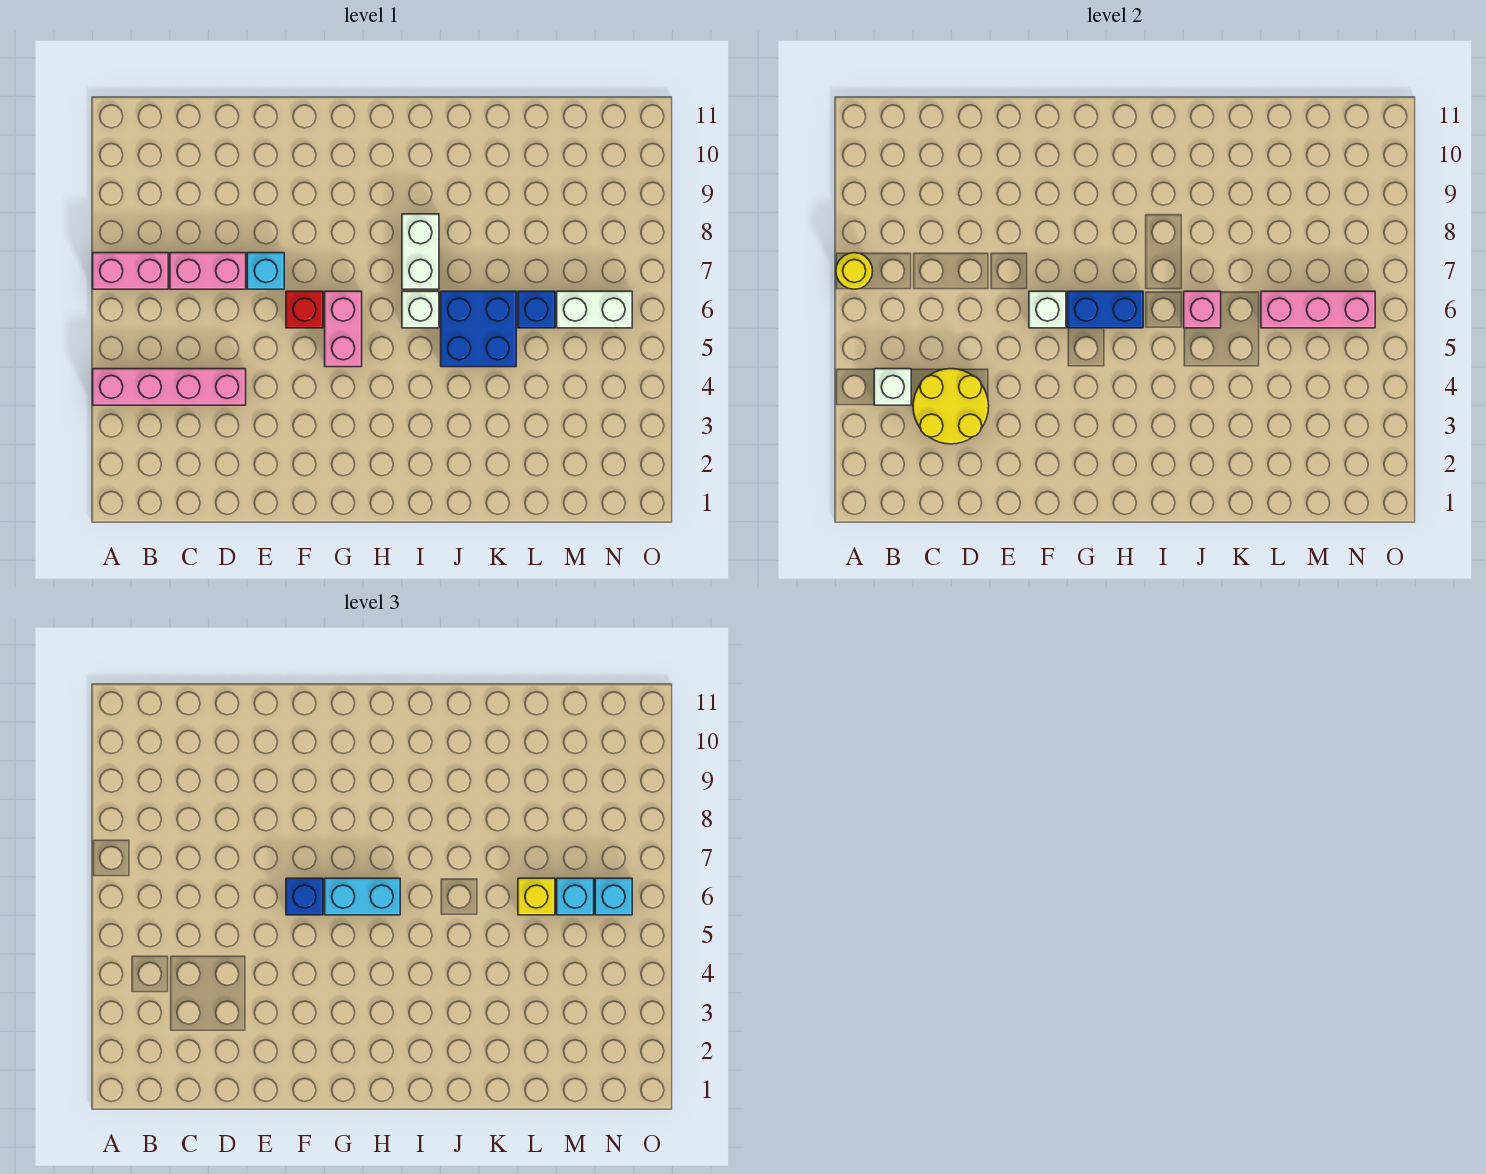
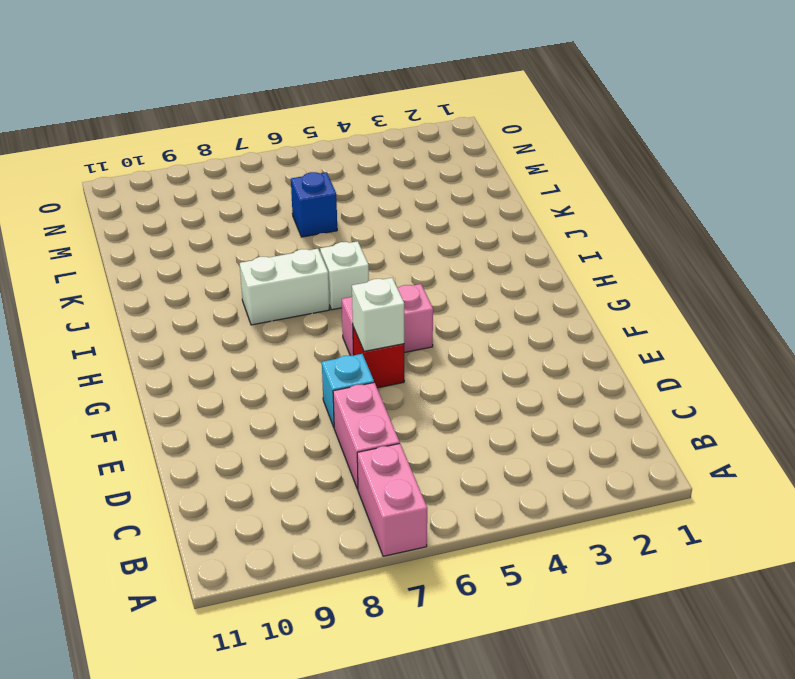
none -> pink brick A4:D4 level 1
none -> blue brick J5:K6 level 1
none -> white brick M6:N6 level 1

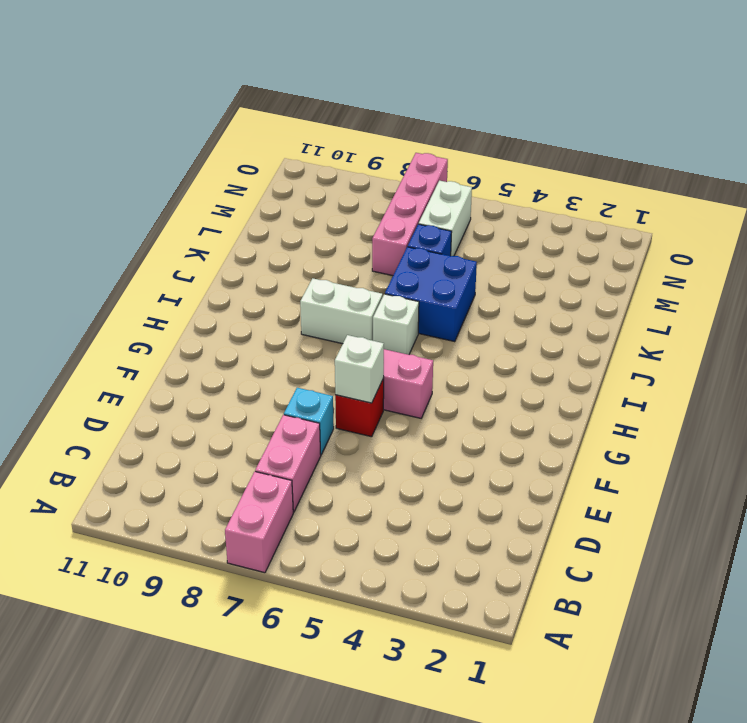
pink brick L7:O7 level 1 -> pink brick A4:D4 level 1
none -> yellow round brick A7 level 2
none -> white brick B4 level 2
none -> yellow round brick C3:D4 level 2

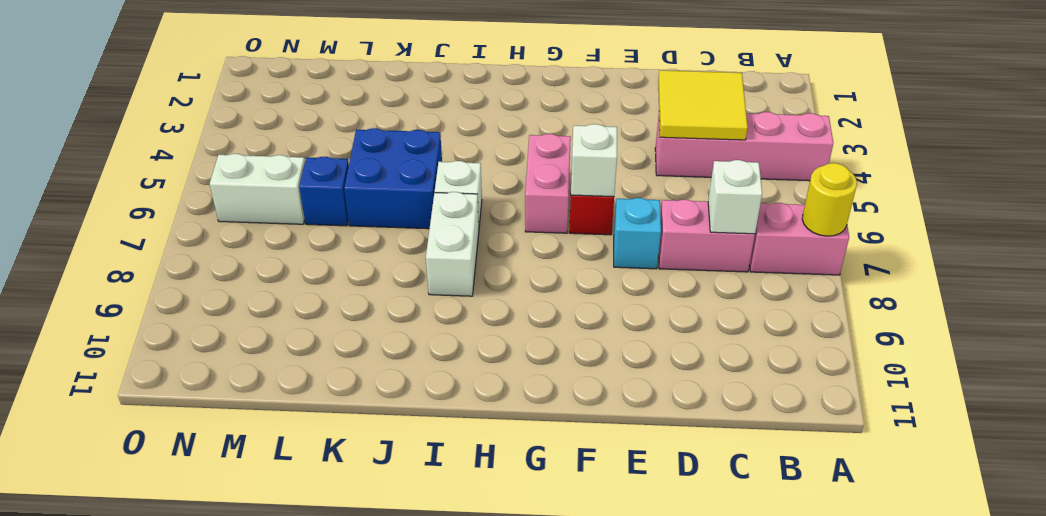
yellow tile C3:D4 level 2 -> yellow round brick C3:D4 level 2
white brick C7 level 2 -> white brick B4 level 2
none -> blue brick G6:H6 level 2
none -> pink brick J6 level 2
none -> pink brick L6:N6 level 2

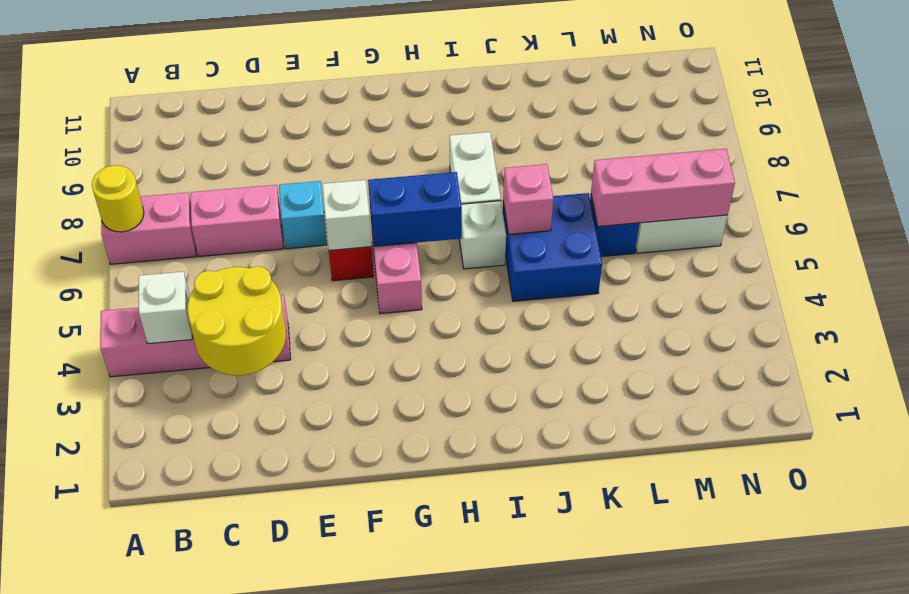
none -> blue brick F6 level 3
none -> cyan brick G6:H6 level 3
none -> yellow brick L6 level 3

